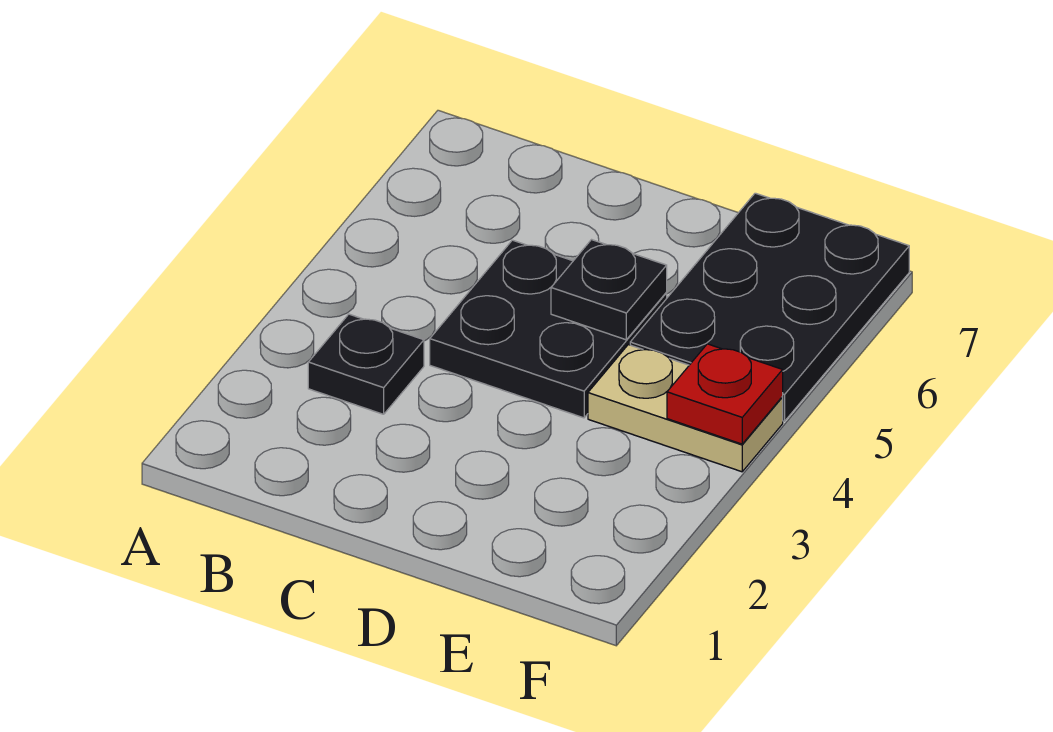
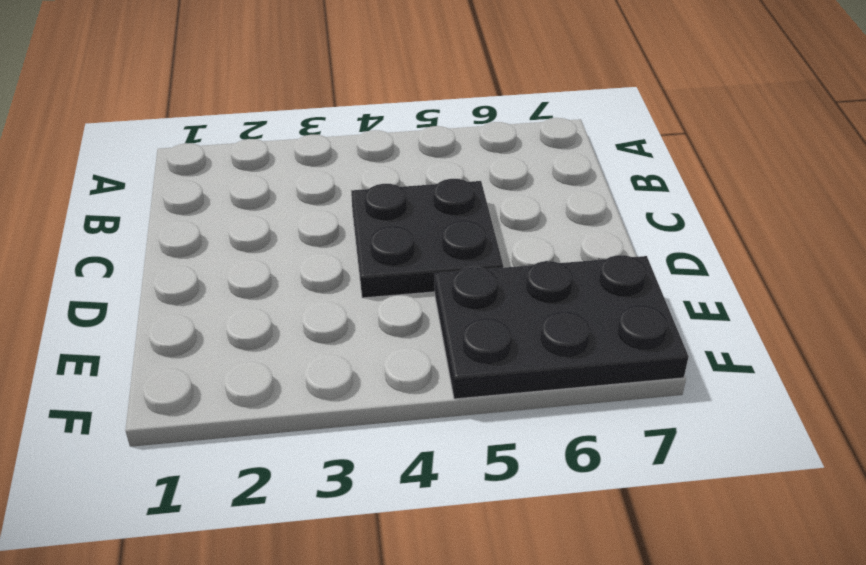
none -> black plate B3 level 1
none -> tan plate E4:F4 level 1

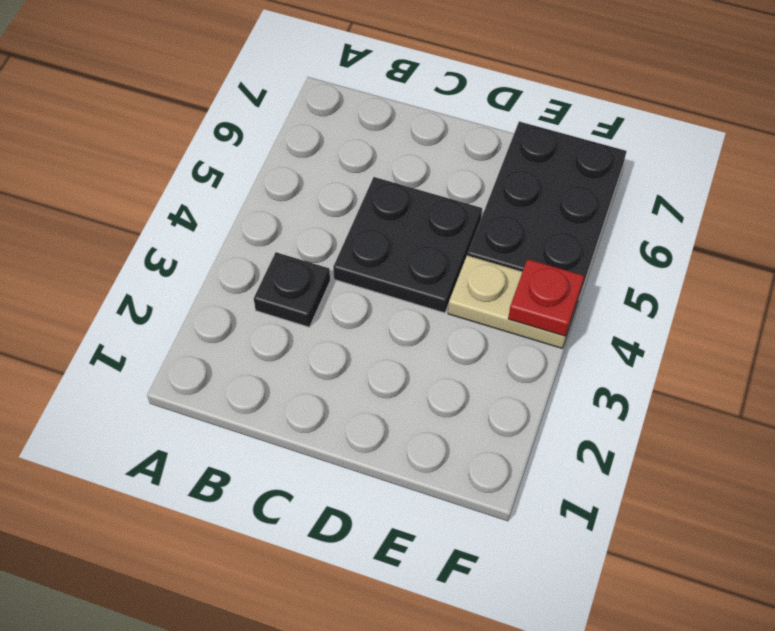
none -> black plate D5 level 2

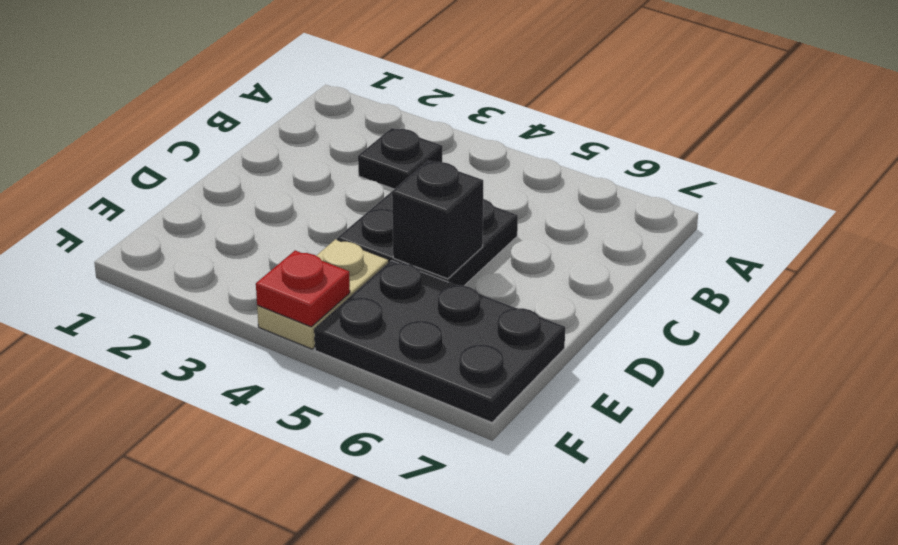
black brick D5 level 2 -> black plate D5 level 2

